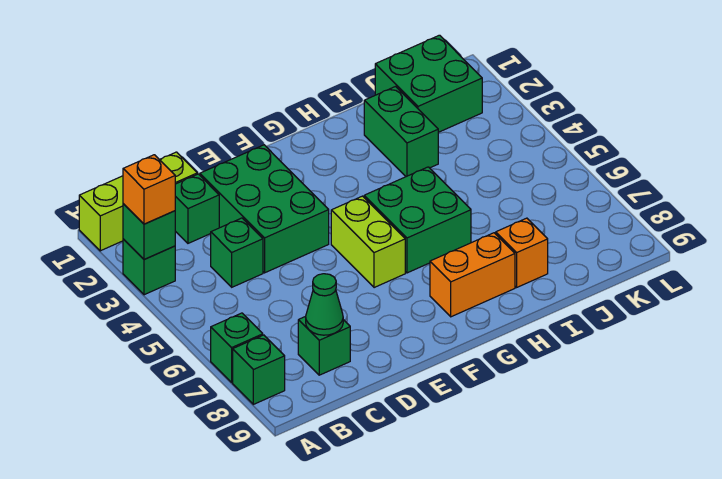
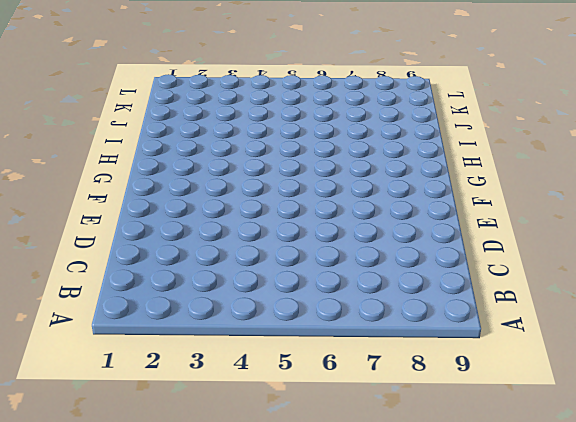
none -> lime brick A1:C1 level 1
none -> green brick A3 level 1
none -> green brick A7 level 1

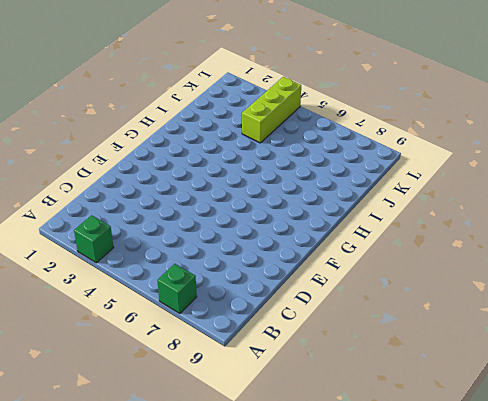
lime brick J4:L4 level 1 -> lime brick A1:C1 level 1
none -> green brick A8 level 1
none -> green brick C2 level 1
none -> green brick C4 level 1

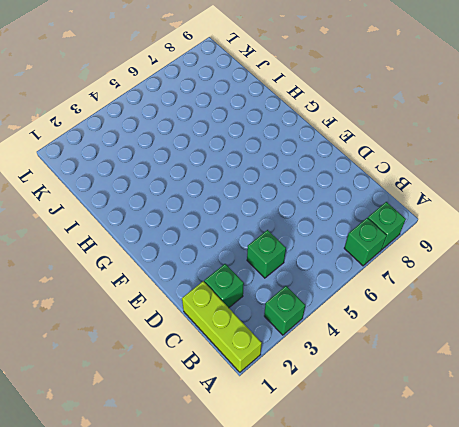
none -> green brick C8 level 1
none -> green brick D2:E4 level 1
none -> lime brick F5:F6 level 1

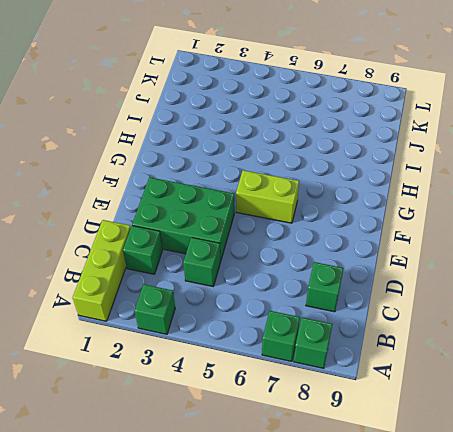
none -> green brick G5:H6 level 1
none -> orange brick G8:H8 level 1
none -> green brick I2:I3 level 1

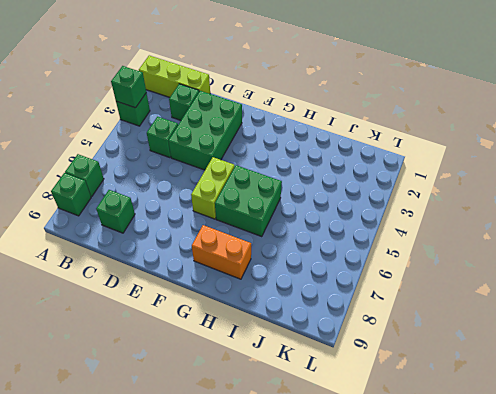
none -> green brick I2:I3 level 1
none -> orange brick I8 level 1
none -> green brick J1:K2 level 1

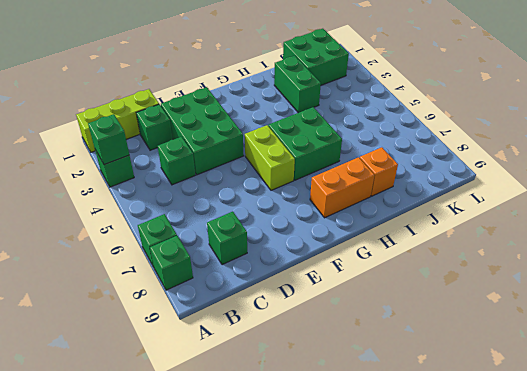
none -> green cone C8 level 2
none -> orange brick A3 level 3

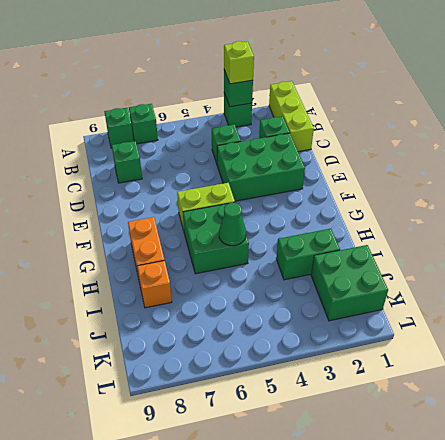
lime brick A3 level 3 -> orange brick A3 level 3
green cone H5 level 2 -> green cone C8 level 2

